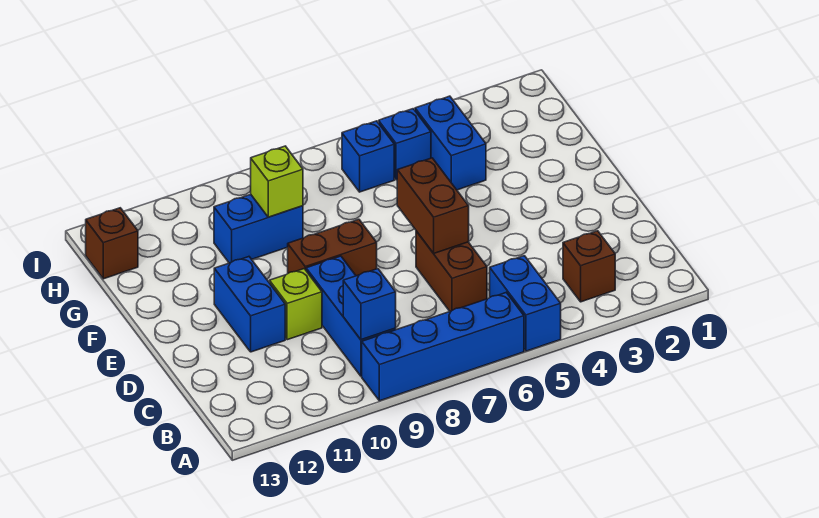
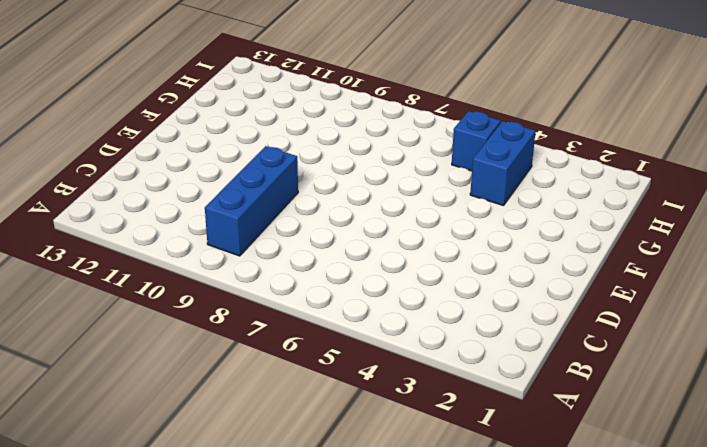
none -> blue brick A5:B5 level 1
none -> blue brick A6:A9 level 1
none -> brown brick B3 level 1

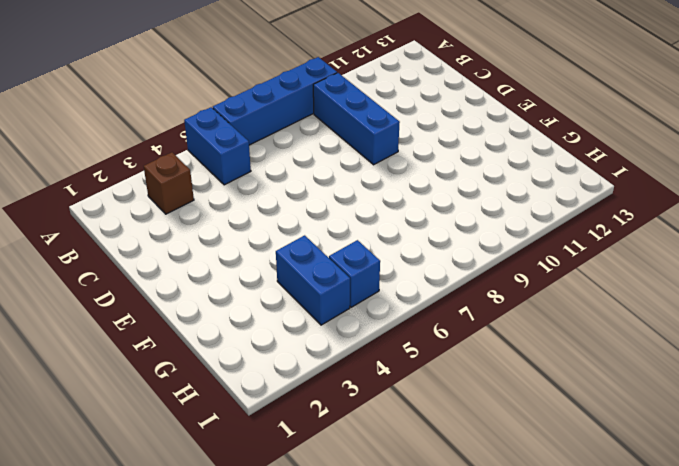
none -> brown brick C6:D6 level 1
none -> lime brick D10 level 1
none -> blue brick D11:E11 level 1

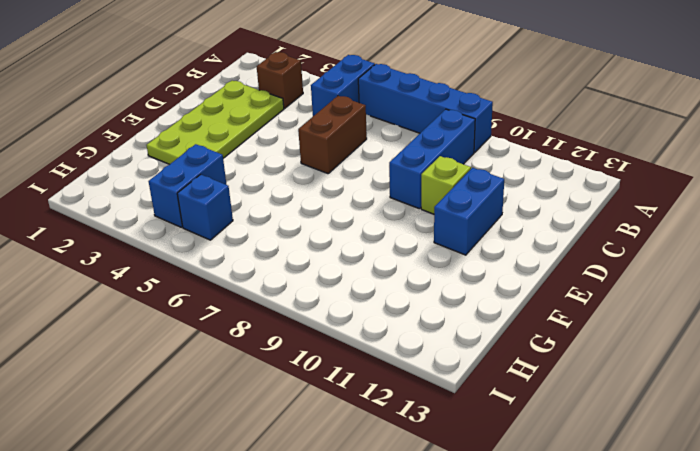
lime plate C2:F3 level 1 -> none
none -> brown brick E8:E9 level 1
none -> blue brick G9:G10 level 1
none -> blue brick H6 level 1

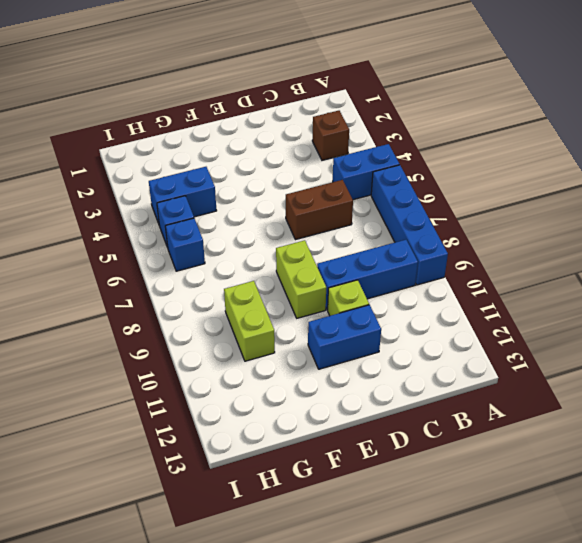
lime brick E8:E9 level 1 -> brown brick E8:E9 level 1
lime brick G9:G10 level 1 -> blue brick G9:G10 level 1
none -> brown brick H13 level 1
none -> blue brick B9 level 2
none -> brown brick D6:E6 level 2

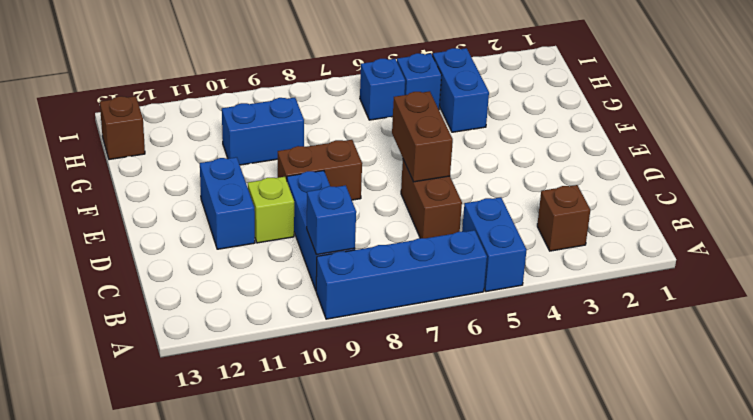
none -> lime brick G9 level 2

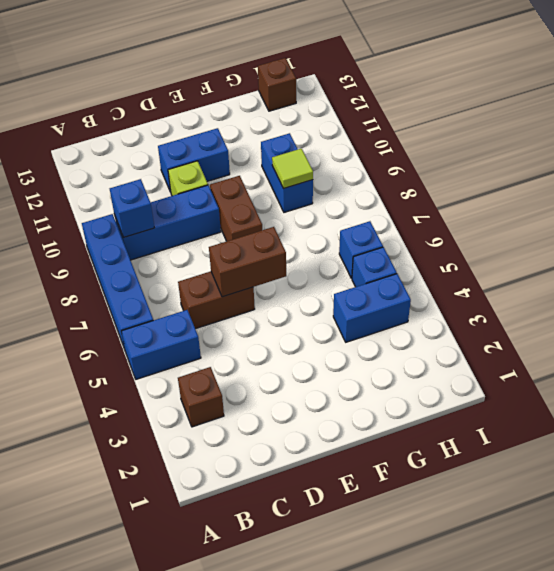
lime tile G9 level 2 -> lime brick G9 level 2

